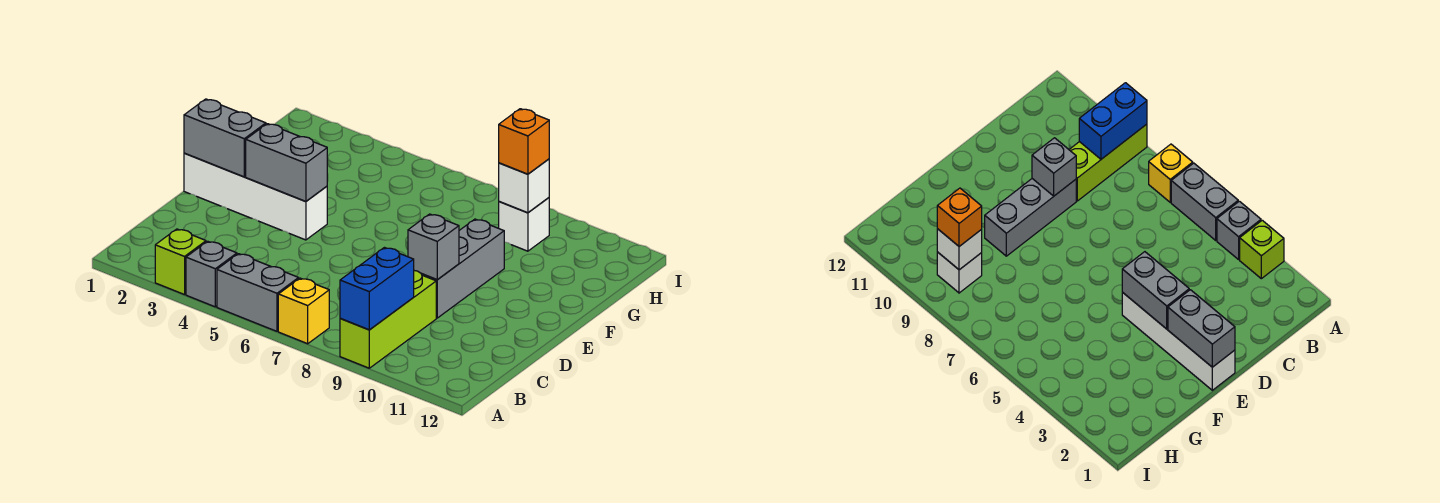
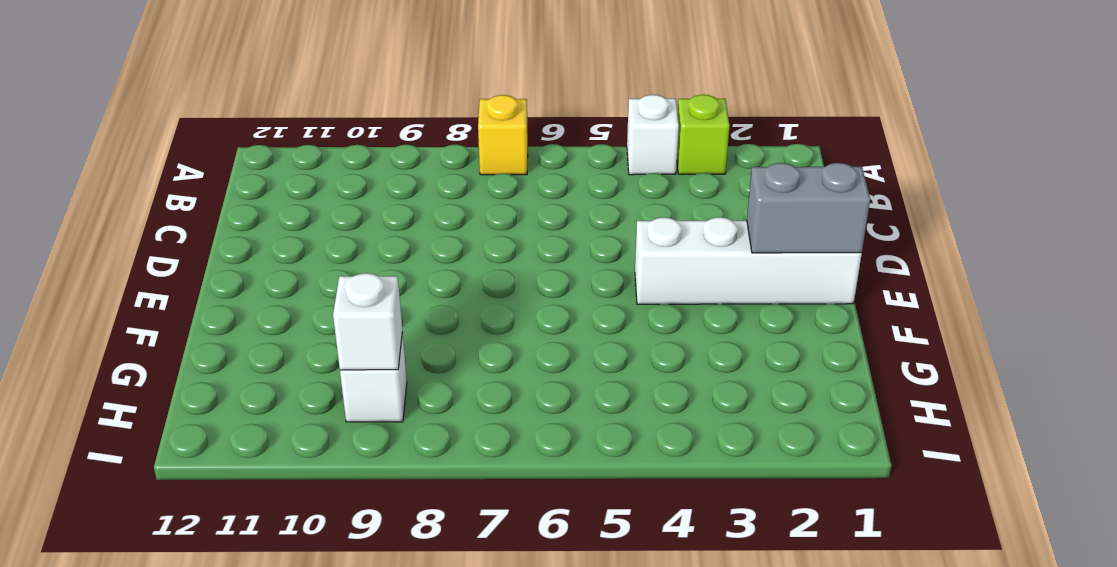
white brick A4 level 1 -> grey brick A4 level 1
none -> grey brick A5:A6 level 1
none -> lime brick A9:C9 level 1
none -> grey brick D9:F9 level 1

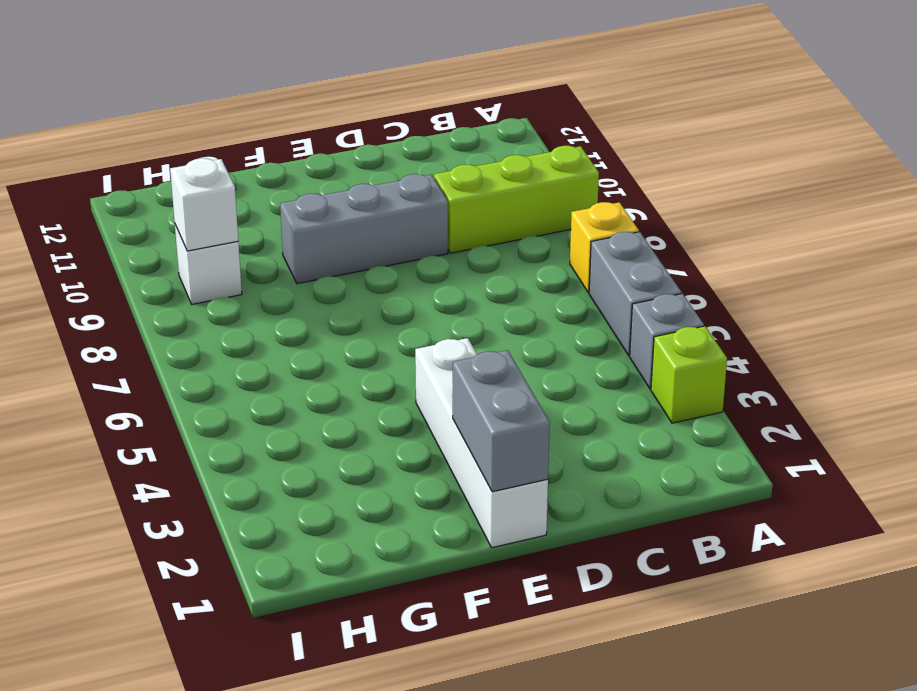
none -> blue brick A9:B9 level 2
none -> grey brick D9 level 2
none -> grey brick E3:E4 level 2

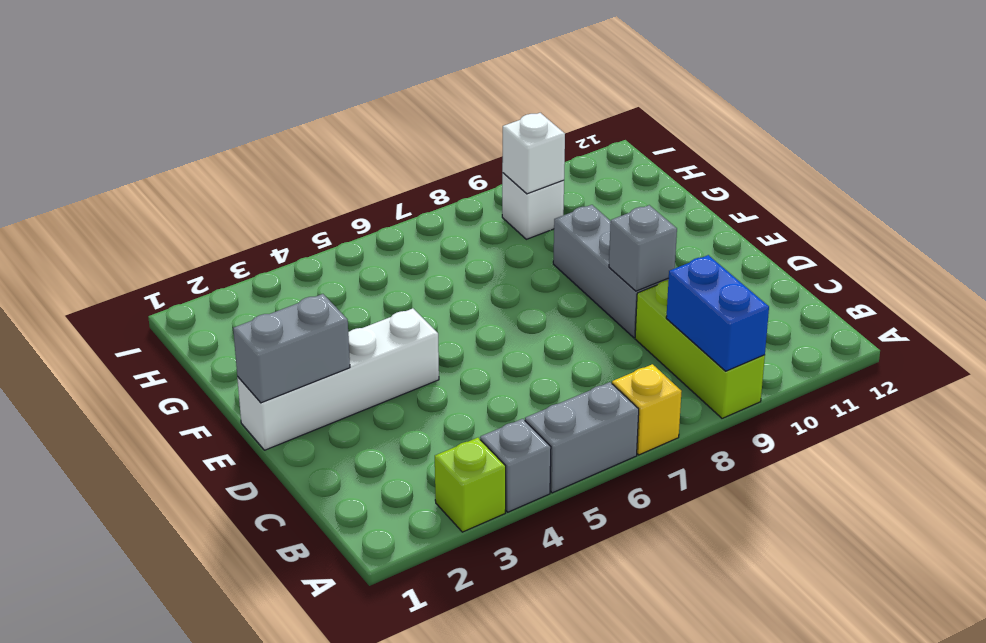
none -> grey brick E3:E4 level 2
none -> orange brick H9 level 3

